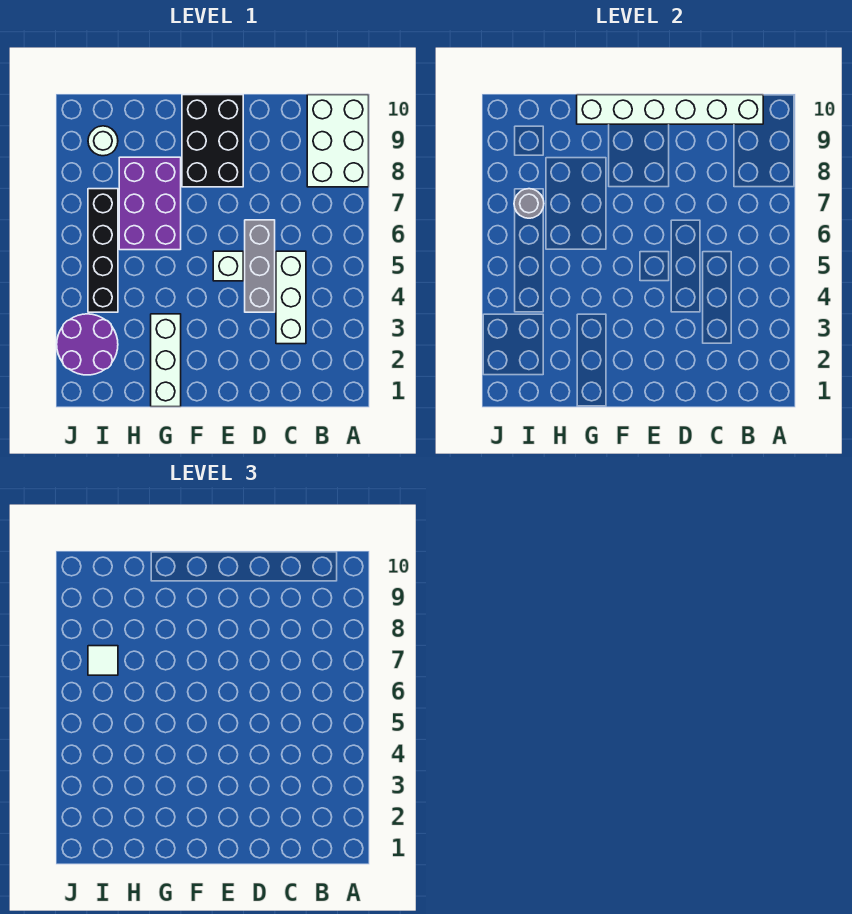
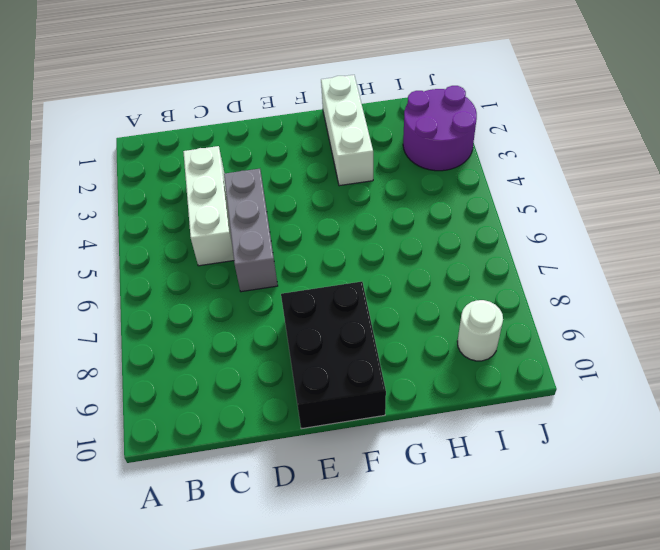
none -> white brick A8:B10 level 1
none -> white brick E5 level 1
none -> purple brick G6:H8 level 1

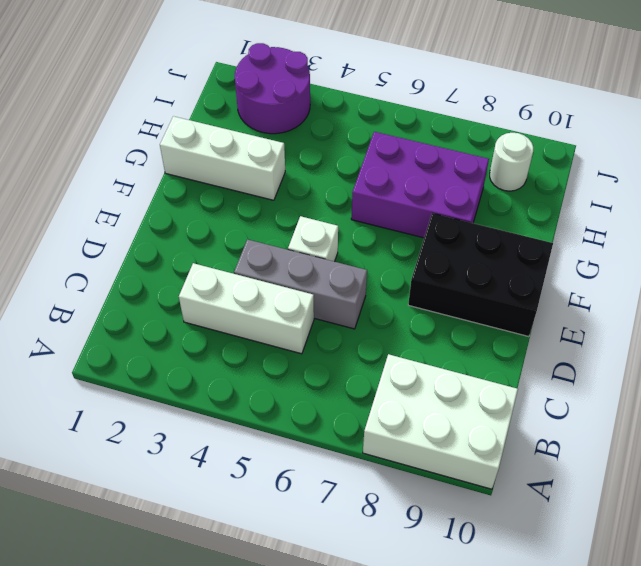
none -> black brick I4:I7 level 1
none -> white brick B10:G10 level 2
none -> grey round brick I7 level 2

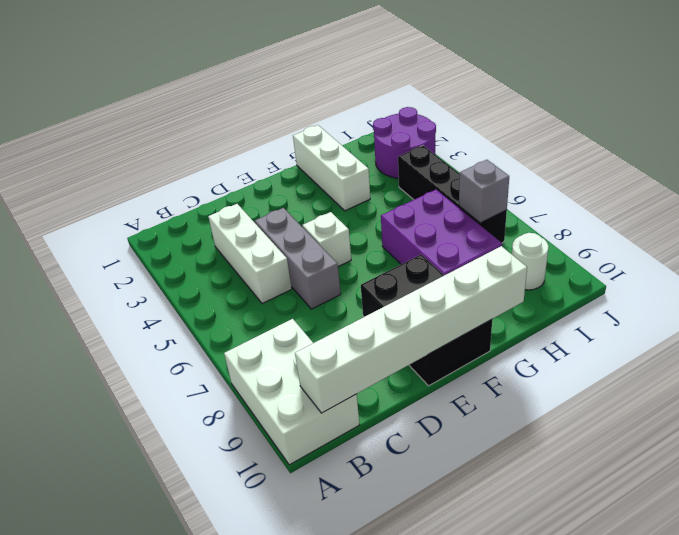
grey brick I7 level 2 -> grey round brick I7 level 2
none -> white tile I7 level 3

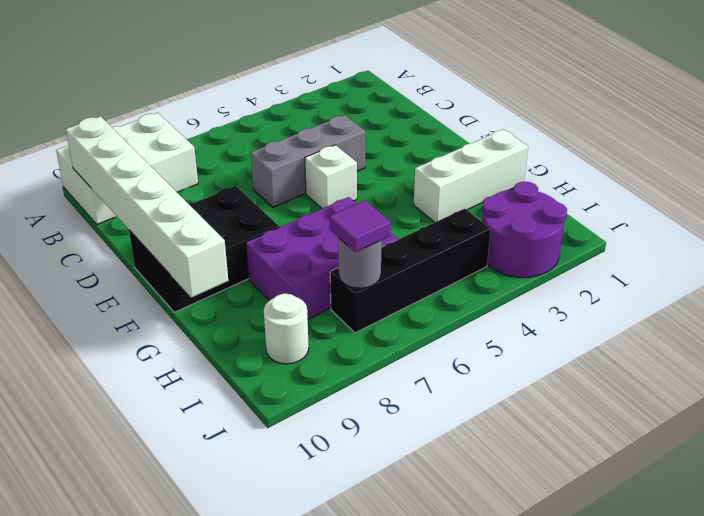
purple tile I7 level 3 -> white tile I7 level 3
none -> white brick C3:C5 level 1

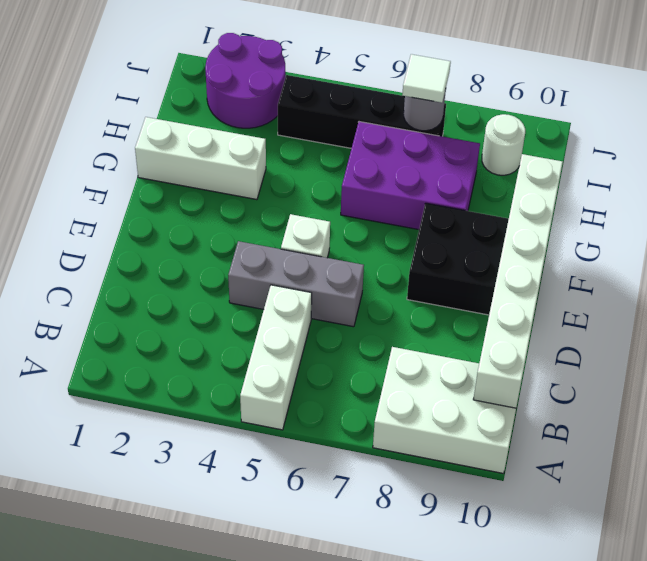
white brick A5:C5 level 1 -> white brick C3:C5 level 1

